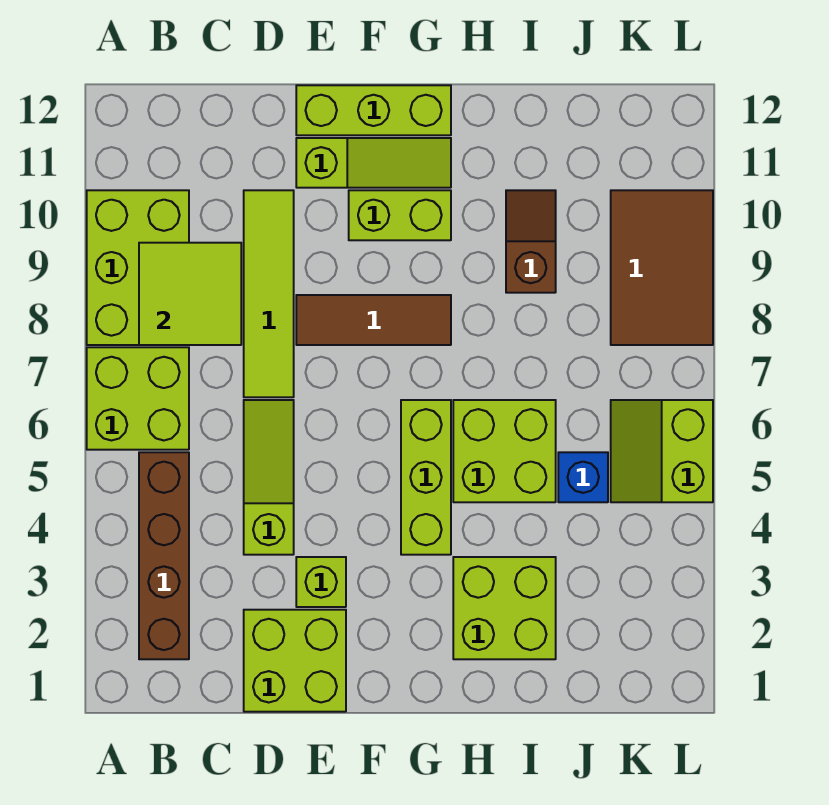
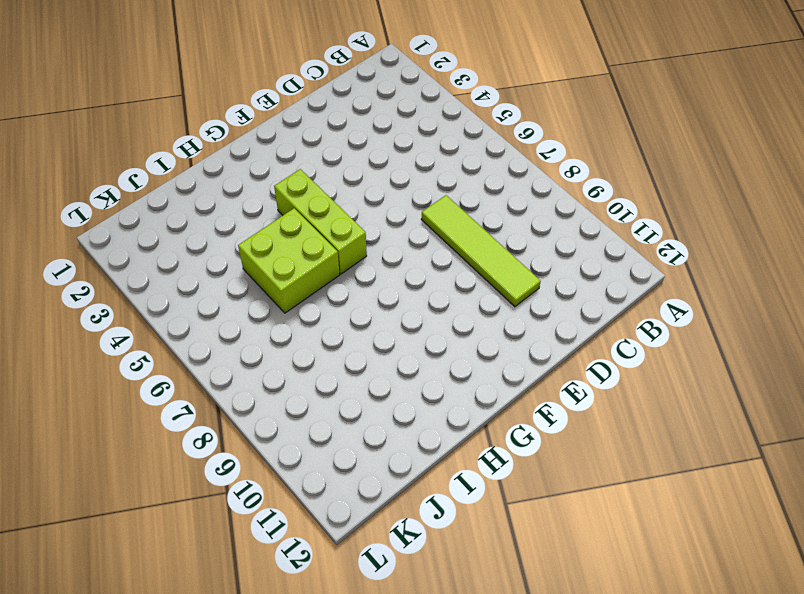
none -> lime brick A6:B7 level 1
none -> lime brick A8:B10 level 1
none -> brown brick B2:B5 level 1

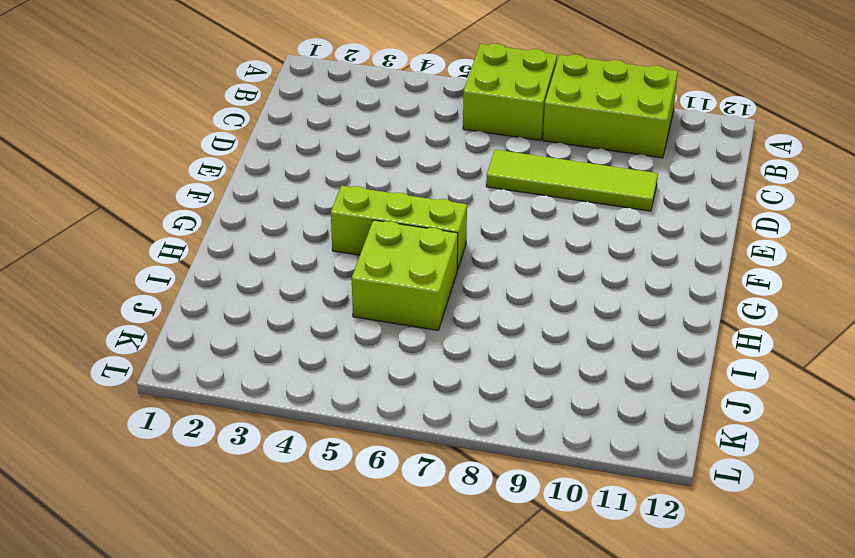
none -> brown brick B2:B5 level 1
none -> lime brick D1:E2 level 1
none -> lime slope D4:D6 level 1 top 4

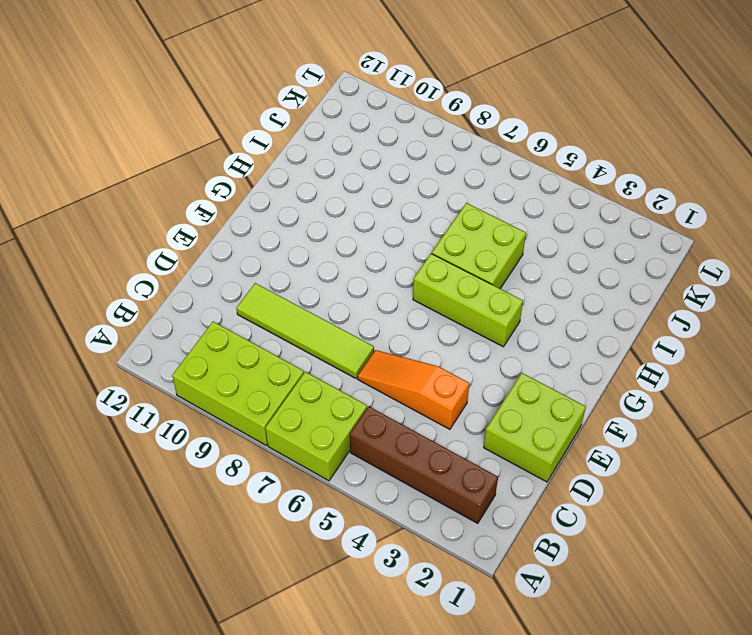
orange slope D4:D6 level 1 top 4 -> lime slope D4:D6 level 1 top 4
none -> lime brick E3 level 1
none -> brown tile E8:G8 level 1
none -> lime slope E11:G11 level 1 top E

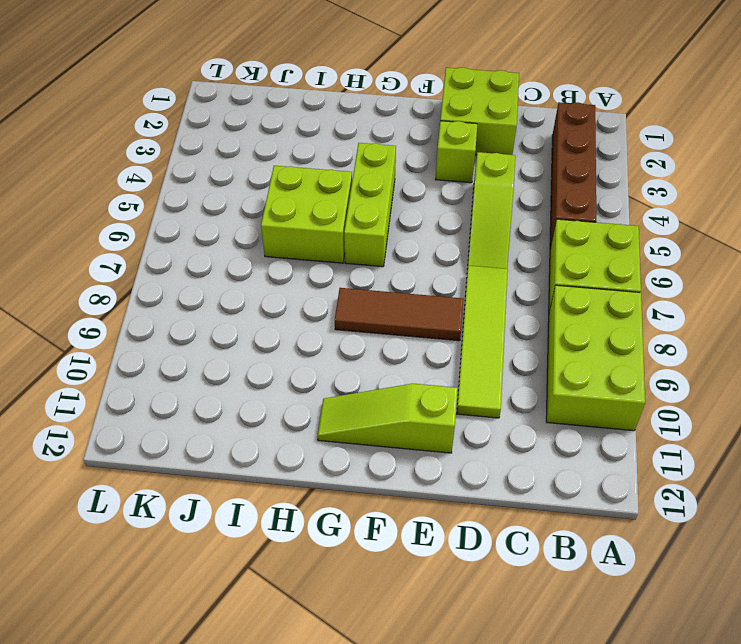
none -> lime brick E12:G12 level 1
none -> lime brick F10:G10 level 1
none -> lime brick H2:I3 level 1

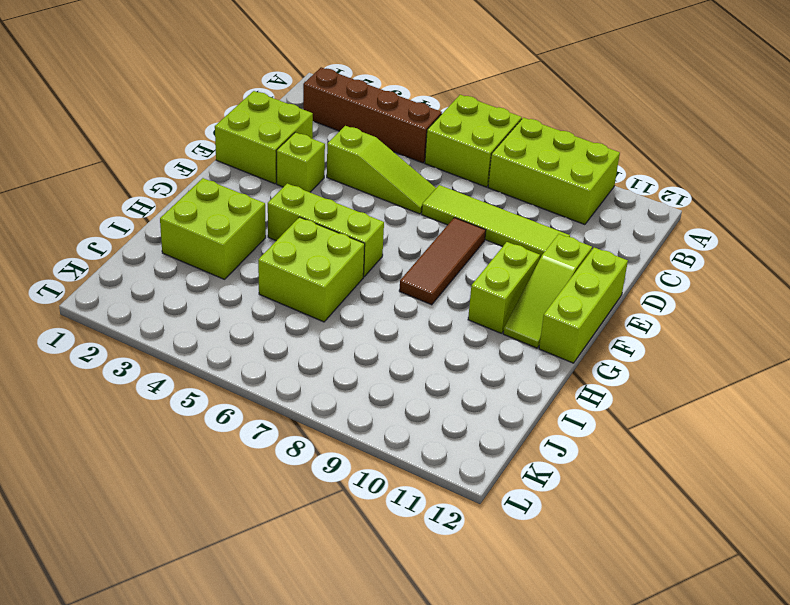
none -> brown slope I9:I10 level 1 top 9
none -> blue brick J5 level 1
none -> lime slope K5:L6 level 1 top L

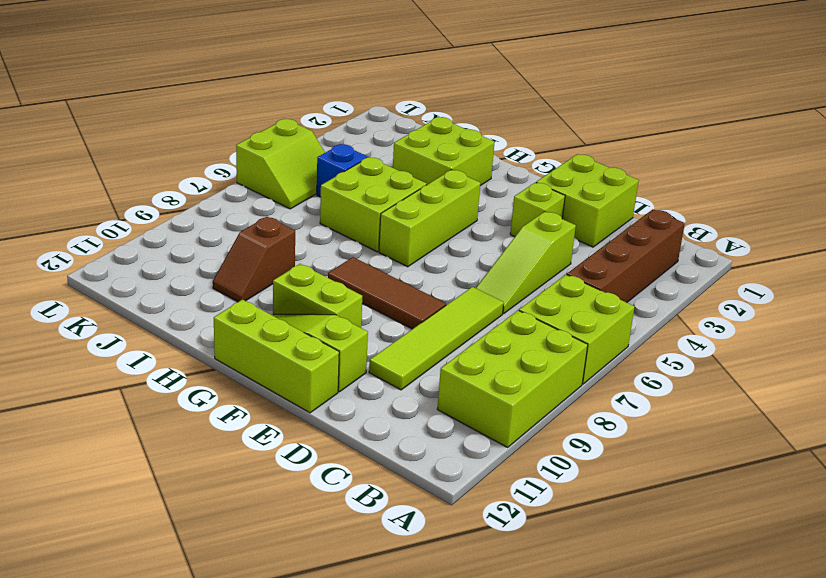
none -> brown tile K8:L10 level 1
none -> lime tile B8:C9 level 2

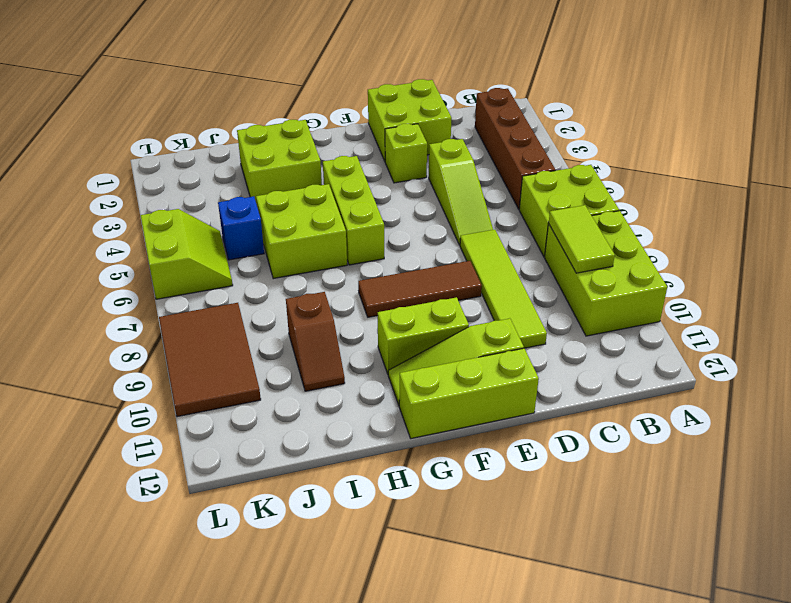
lime tile B8:B9 level 2 -> lime tile B8:C9 level 2

